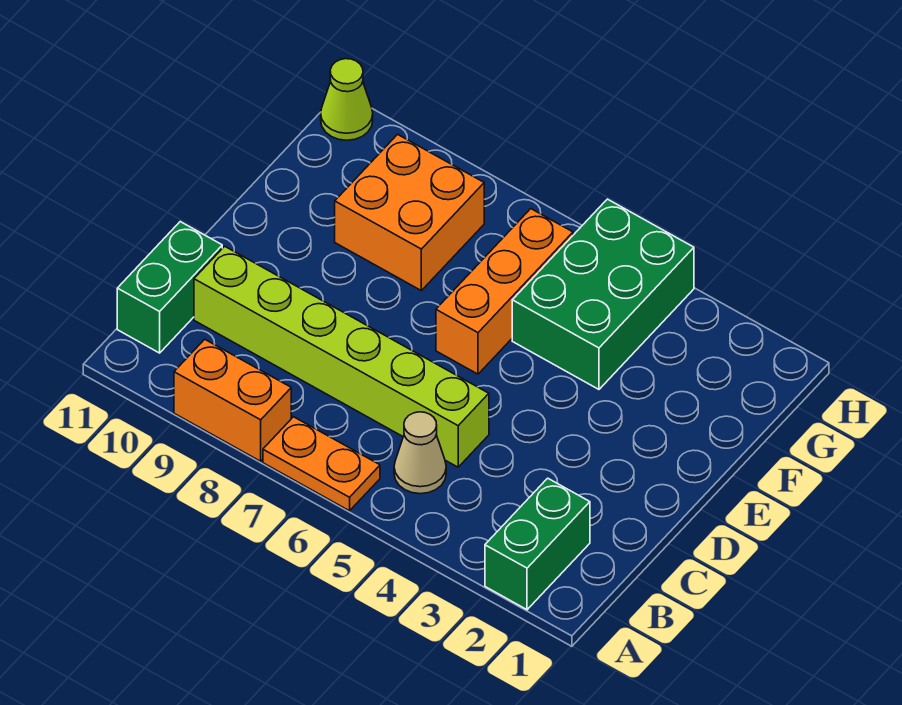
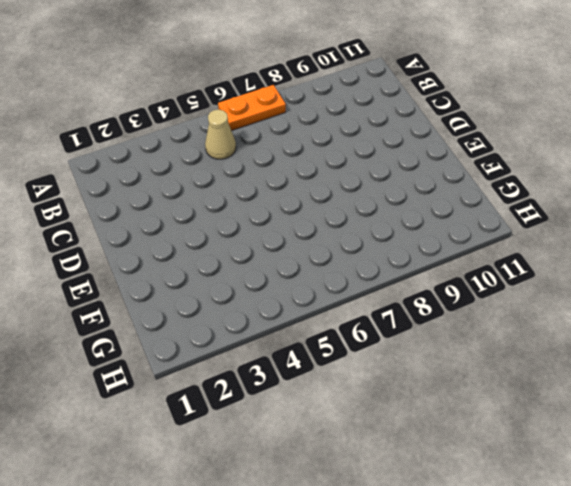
none -> green brick A2:B2 level 1
none -> orange brick A8:A9 level 1

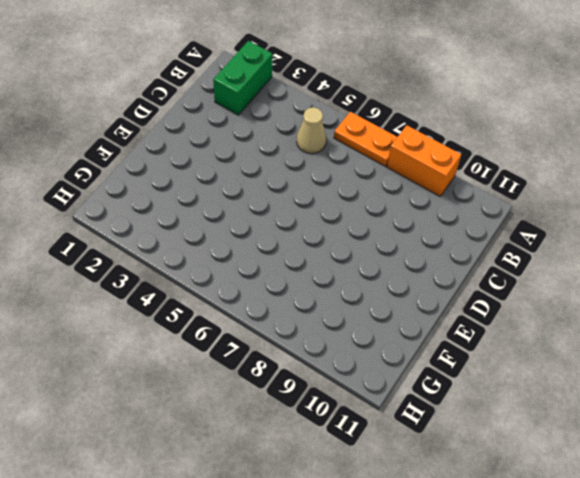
none -> green brick B11:C11 level 1
none -> lime brick C5:C10 level 1

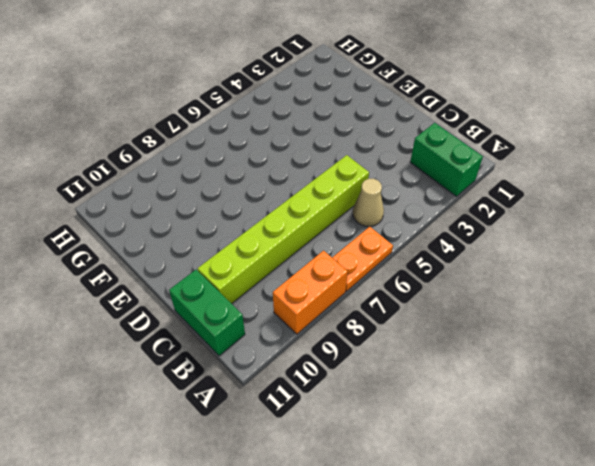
none -> orange brick E6:G6 level 1
none -> green brick F4:H5 level 1

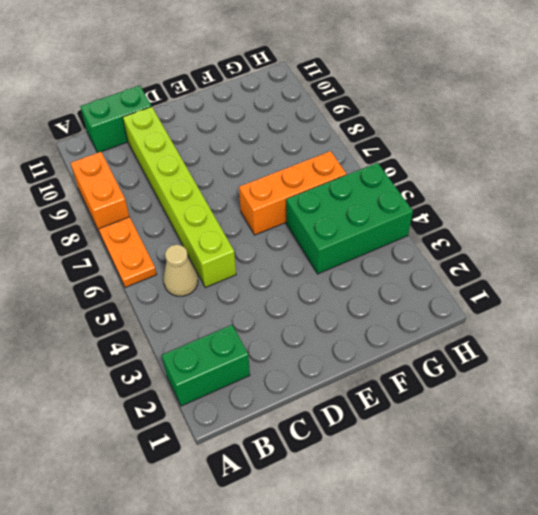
none -> orange brick F8:G9 level 1
none -> lime cone H11 level 1

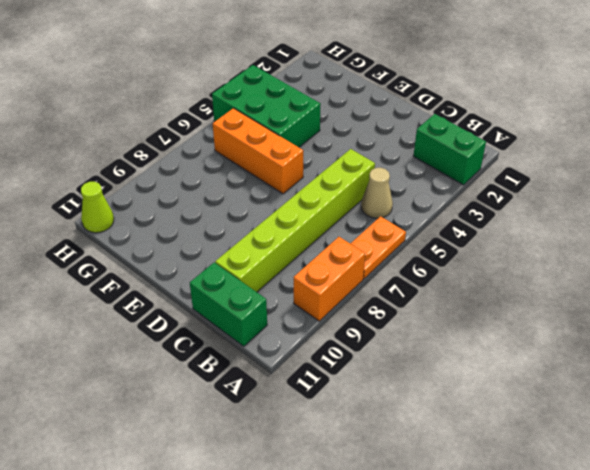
none -> orange brick F8:G9 level 1

